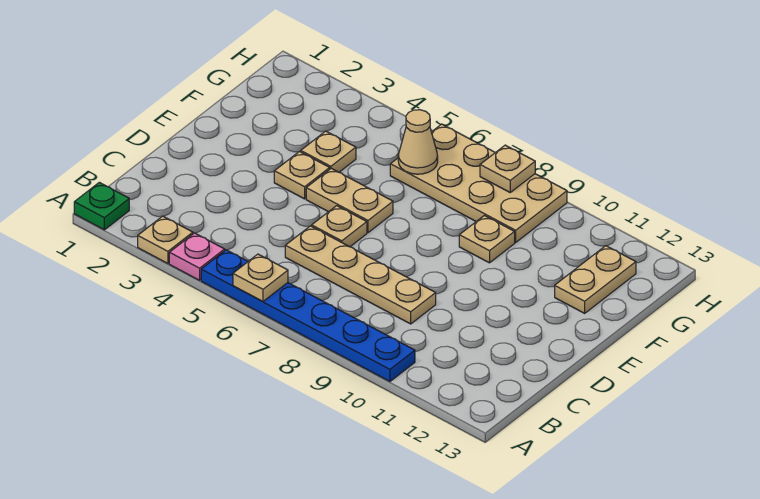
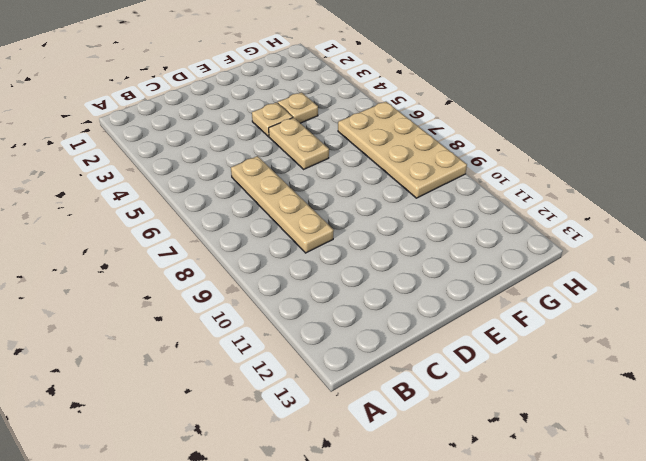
none -> green plate A1 level 1
none -> tan plate A3 level 1
none -> pink plate A4 level 1

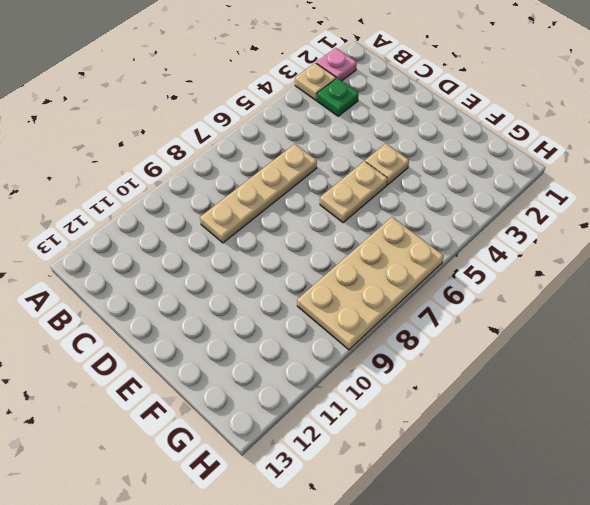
pink plate A2 level 1 -> pink plate A4 level 1
green plate B3 level 1 -> green plate A1 level 1
none -> blue plate A5:A10 level 1
none -> tan plate D6 level 1
none -> tan plate F4 level 1

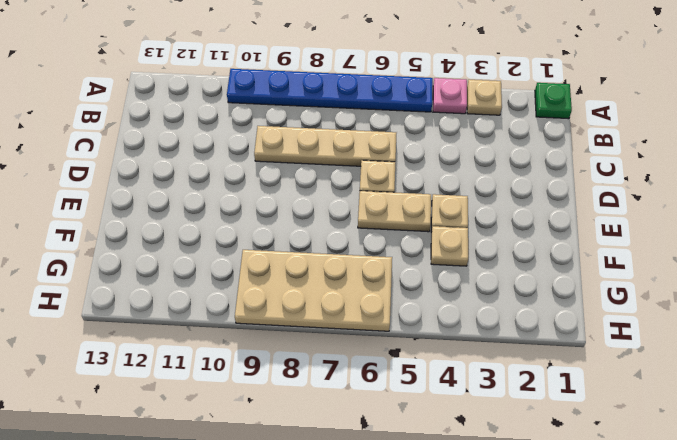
none -> tan plate F9 level 1
none -> tan plate F12:G12 level 1
none -> tan plate A6 level 2

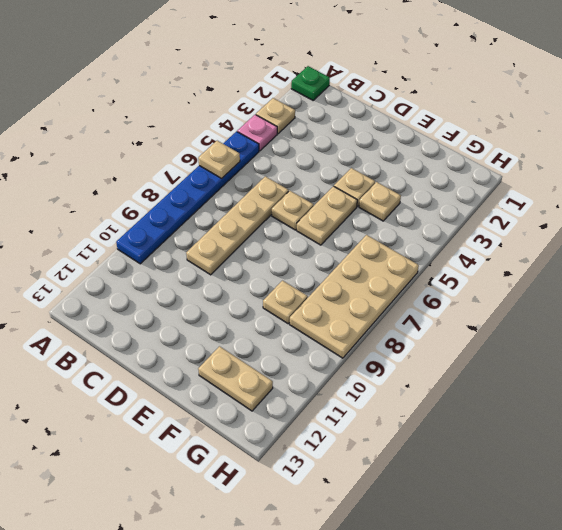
none -> tan cone G6 level 2
none -> tan plate H8 level 2

